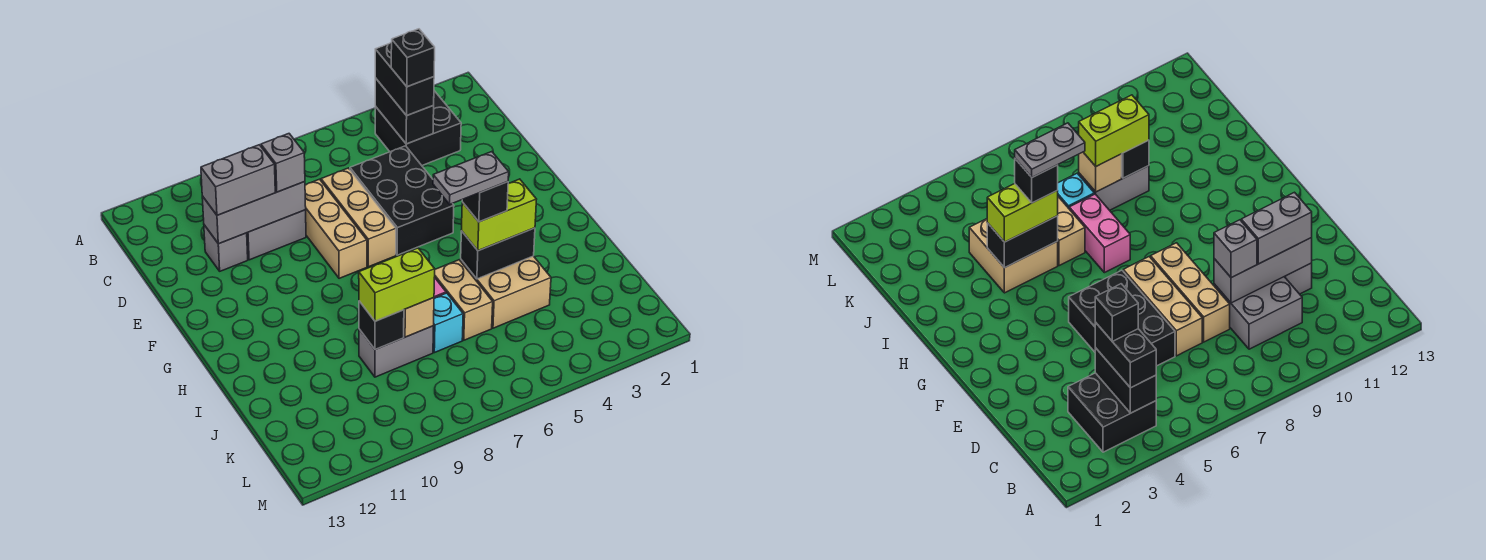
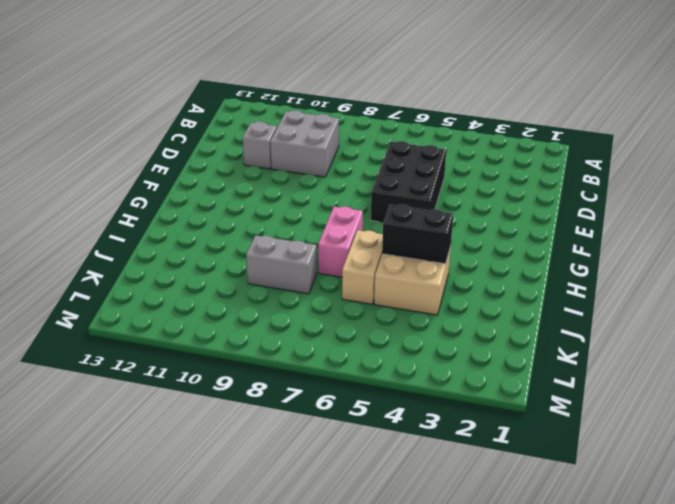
none -> black brick B3:C4 level 1
none -> tan brick D7:F7 level 1
none -> tan brick D8:F8 level 1

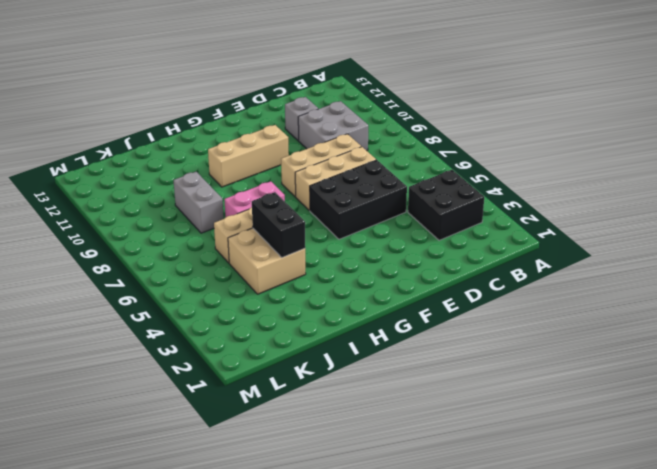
tan brick F10:H10 level 1 -> none
none -> cyan brick J7 level 1
none -> black brick B4:C4 level 2
none -> grey brick D9:D11 level 2

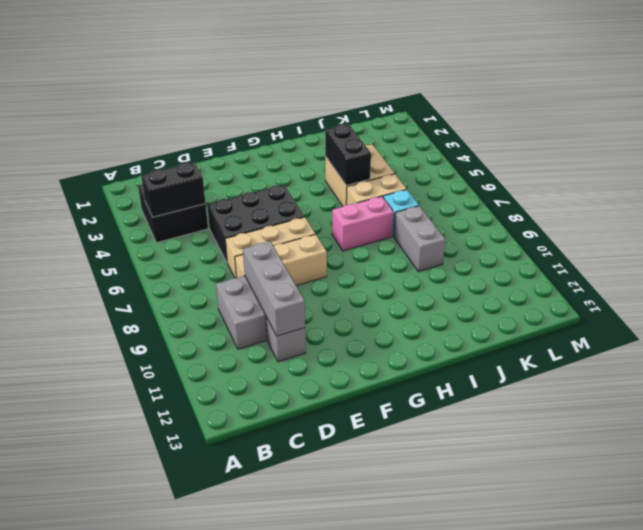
none -> tan brick J8 level 2
none -> black brick J9 level 2
none -> black brick B4:C4 level 3

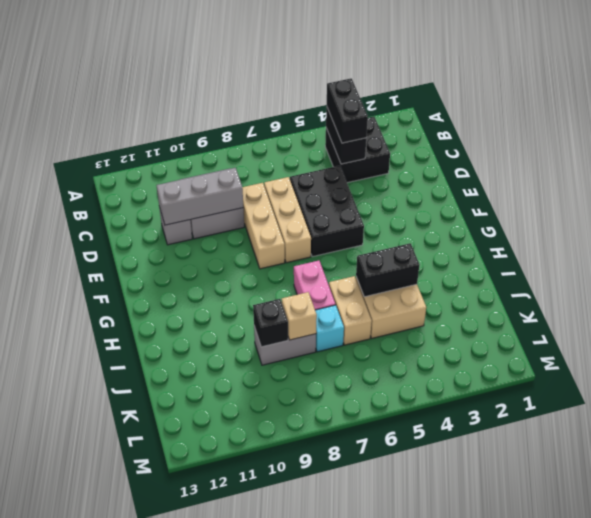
none -> grey brick D9 level 3
none -> grey brick D10:D11 level 3
none -> lime brick I4:I5 level 3

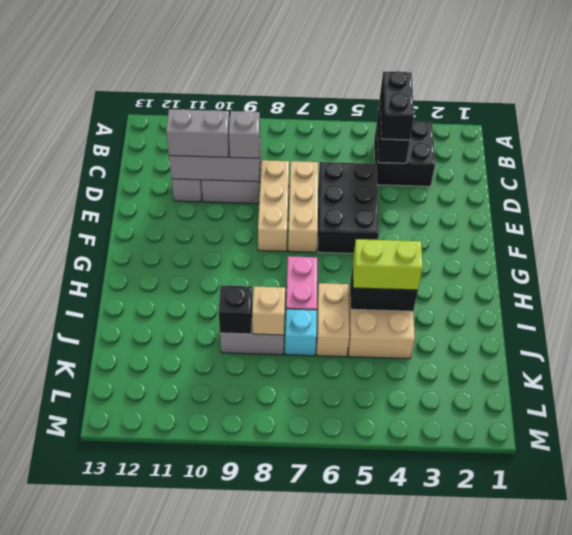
none -> lime brick J8:J9 level 3
none -> black brick C4 level 4
none -> black brick I5 level 4

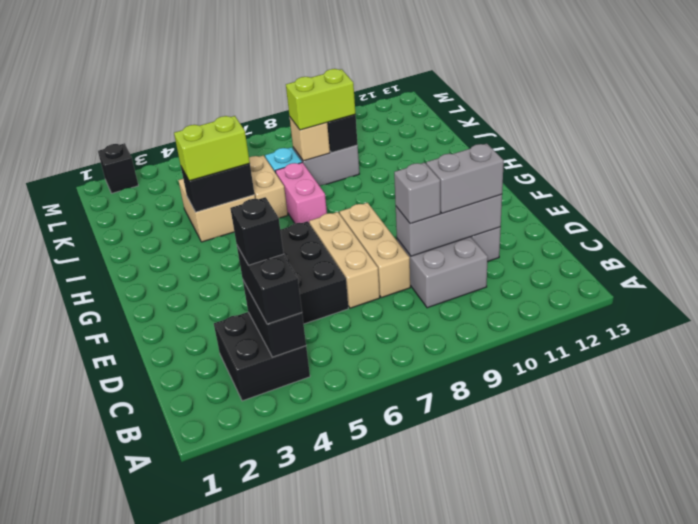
black brick M2 level 1 -> black brick I5 level 4
none -> grey plate I5:I6 level 5

